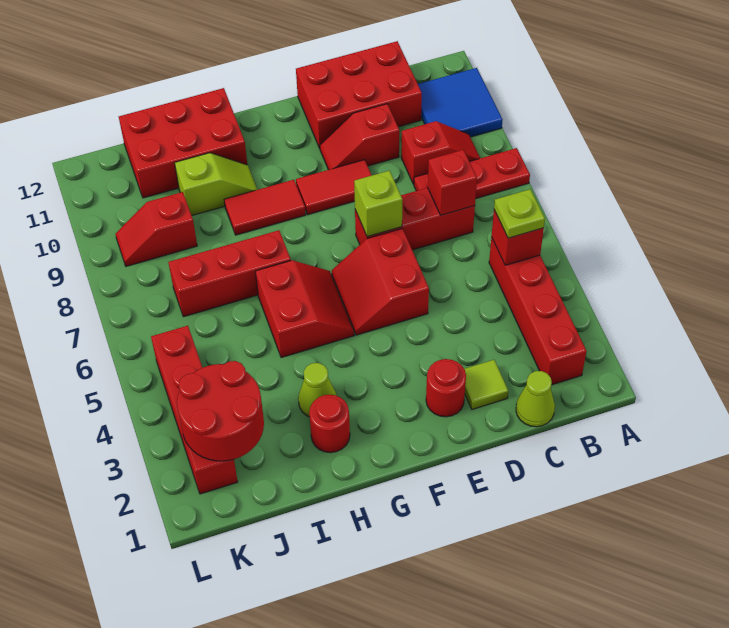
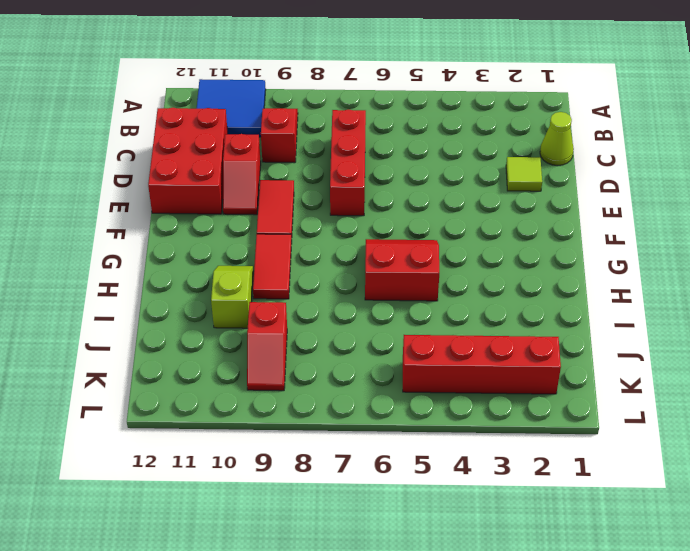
none -> red plate A8:C8 level 1
none -> red brick B2:B5 level 1
none -> red round brick E2 level 1

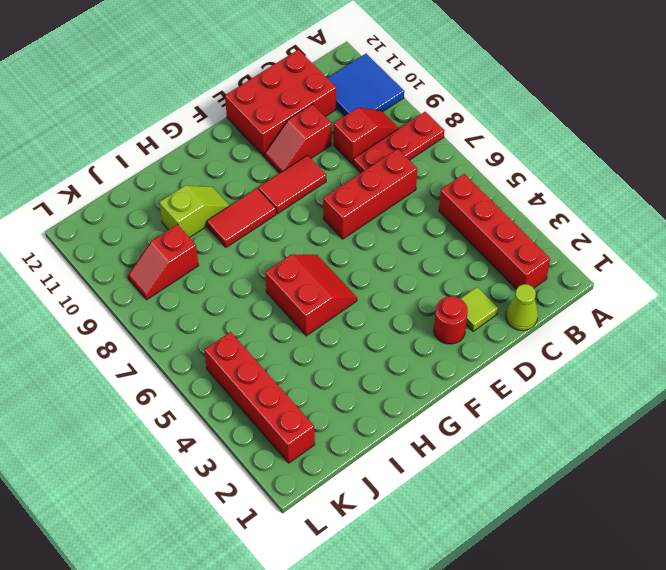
none -> red slope E5:F6 level 1 top E
none -> red round brick H2 level 1
none -> lime cone H3 level 1

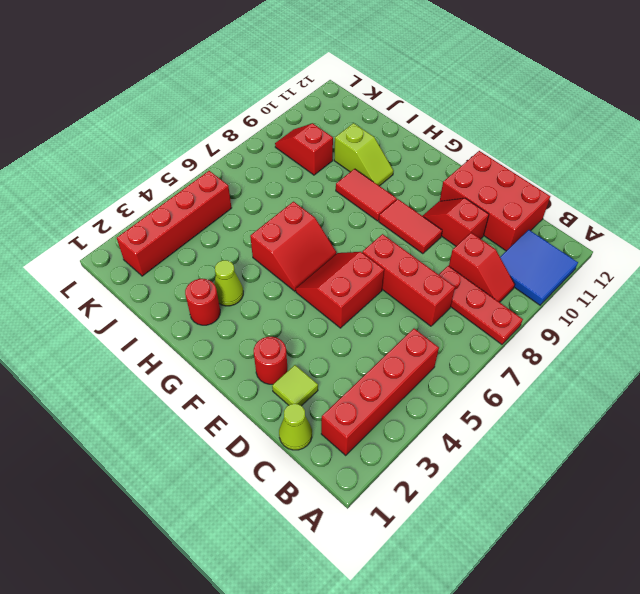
none -> red brick H7:J7 level 1
none -> red brick H11:J12 level 1
none -> red brick B5 level 2

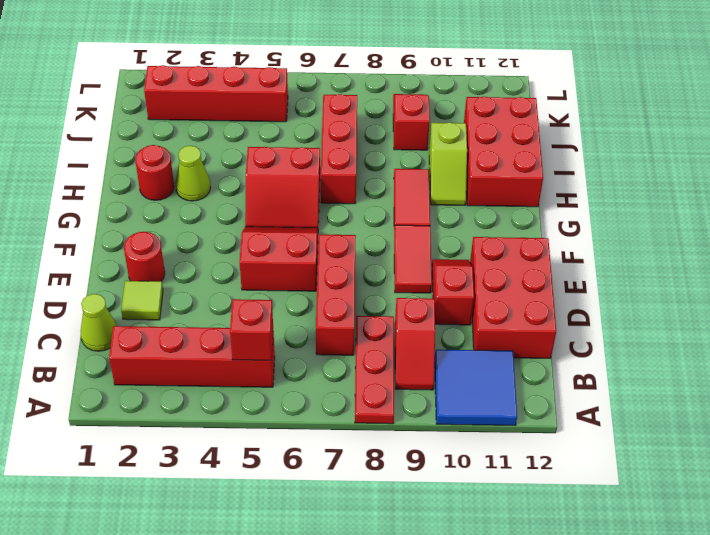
none -> red brick C7 level 2
none -> lime brick E7 level 2
none -> red round brick J2:K3 level 2

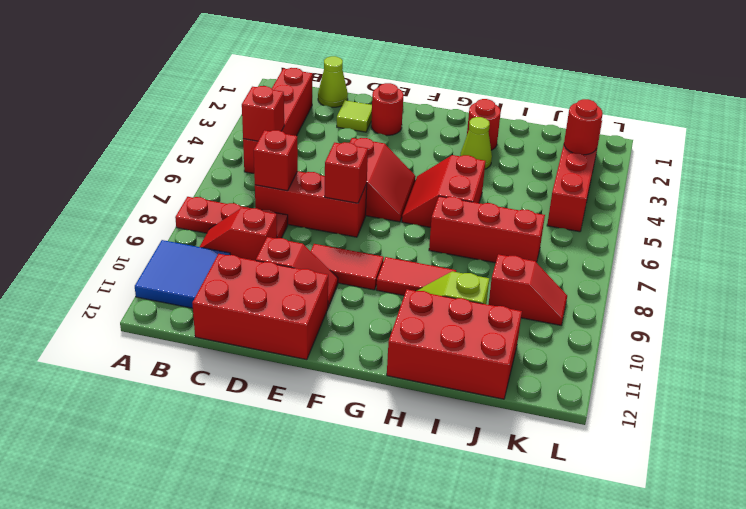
red brick E7 level 2 -> lime brick E7 level 2
red round brick K3 level 2 -> red round brick J2:K3 level 2
none -> lime plate B5 level 3

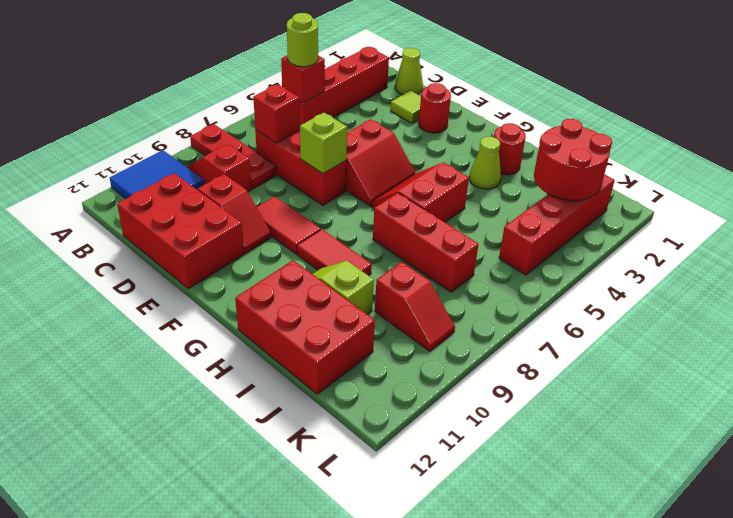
lime round brick B5 level 3 -> lime plate B5 level 3

